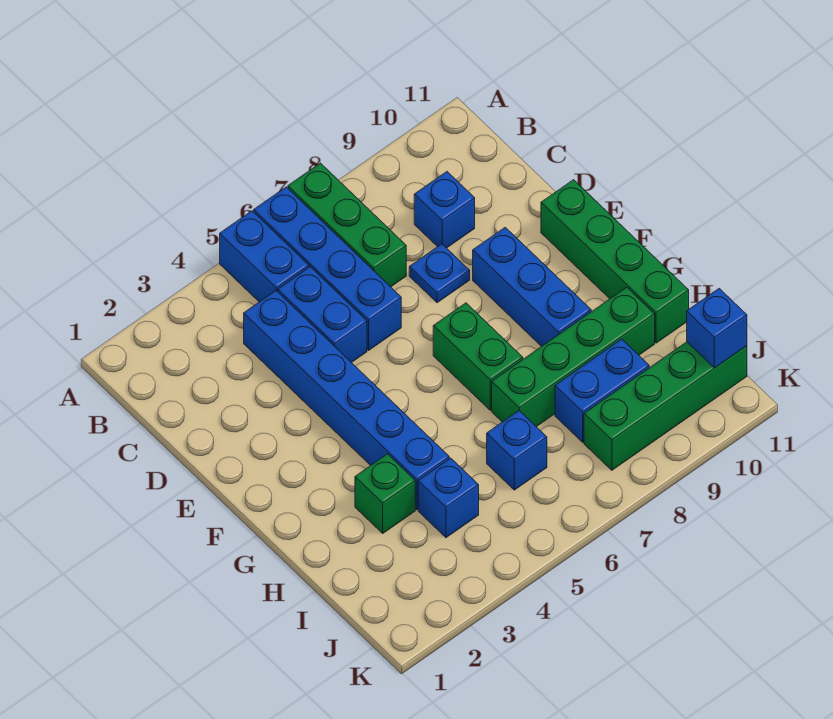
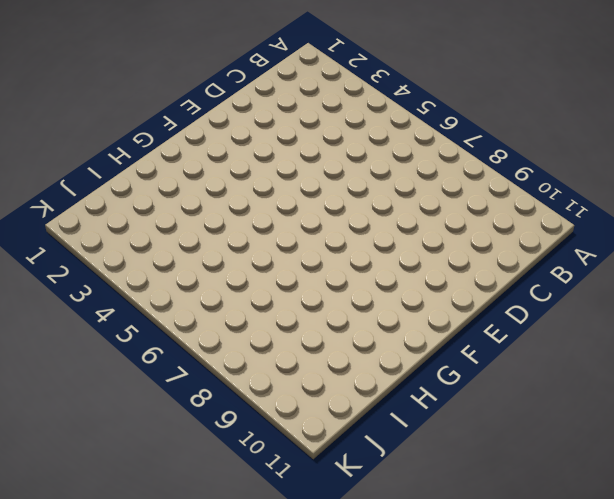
none -> blue brick A5:B5 level 1
none -> blue brick A6:D6 level 1
none -> green brick A7:C7 level 1

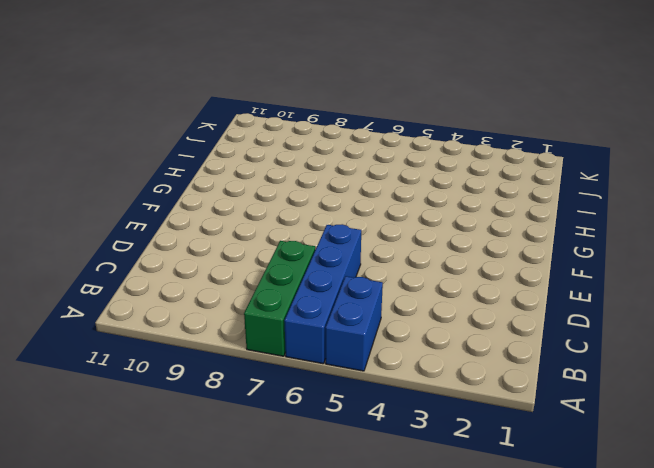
none -> blue brick C4:H4 level 1
none -> blue brick C5:D5 level 1
none -> blue brick C9 level 1

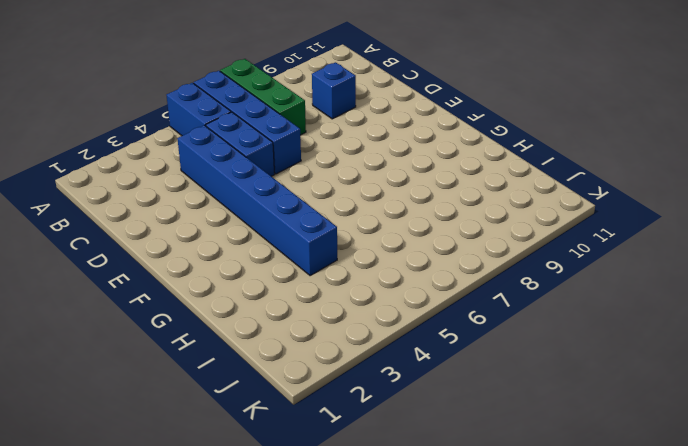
none -> blue plate D8 level 1
none -> blue brick E9:G9 level 1
none -> green brick E11:H11 level 1

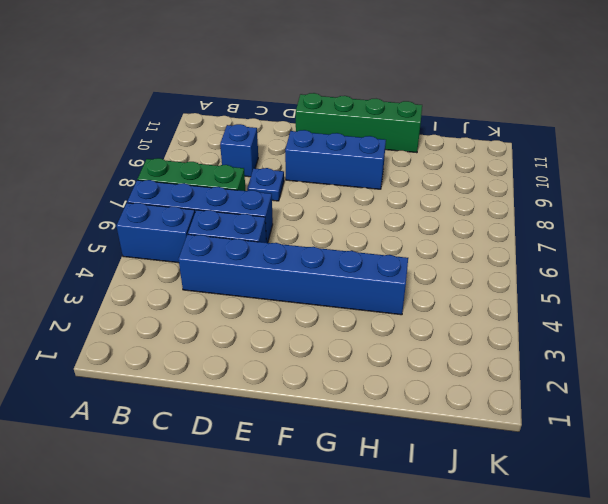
none -> green brick F7:G7 level 1
none -> green brick H3 level 1
none -> green brick H7:H10 level 1

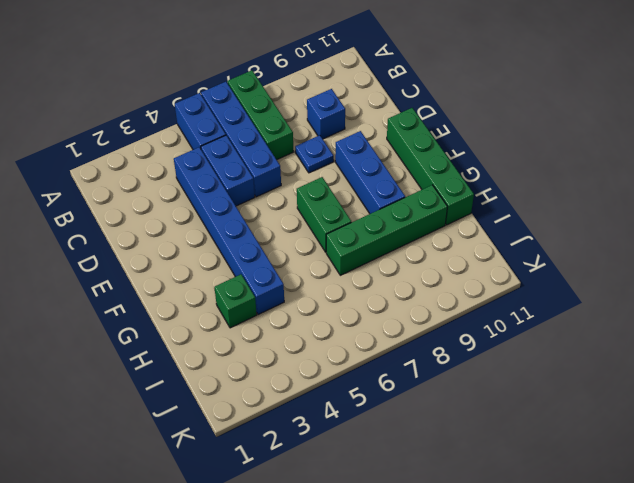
none -> blue brick I4 level 1
none -> blue brick I6 level 1
none -> blue brick I8:I9 level 1

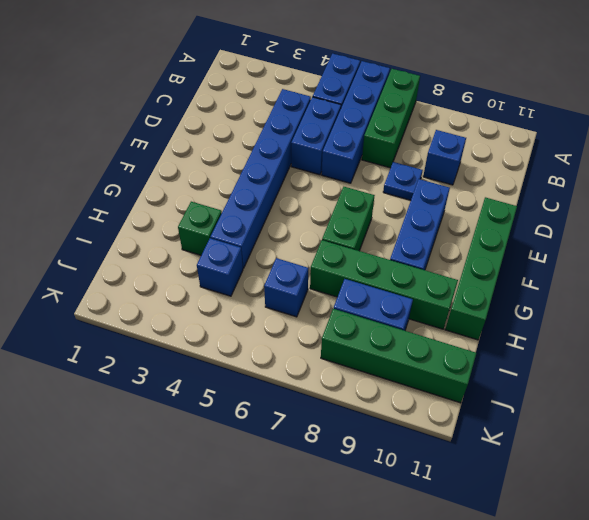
none -> blue brick J11 level 2

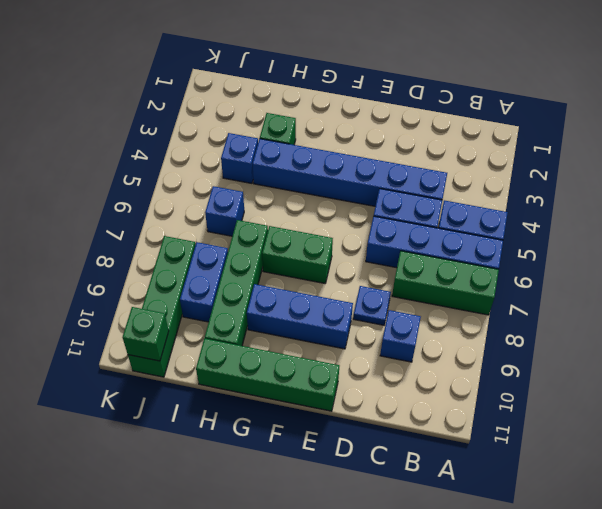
green brick J11 level 2 -> blue brick J11 level 2

